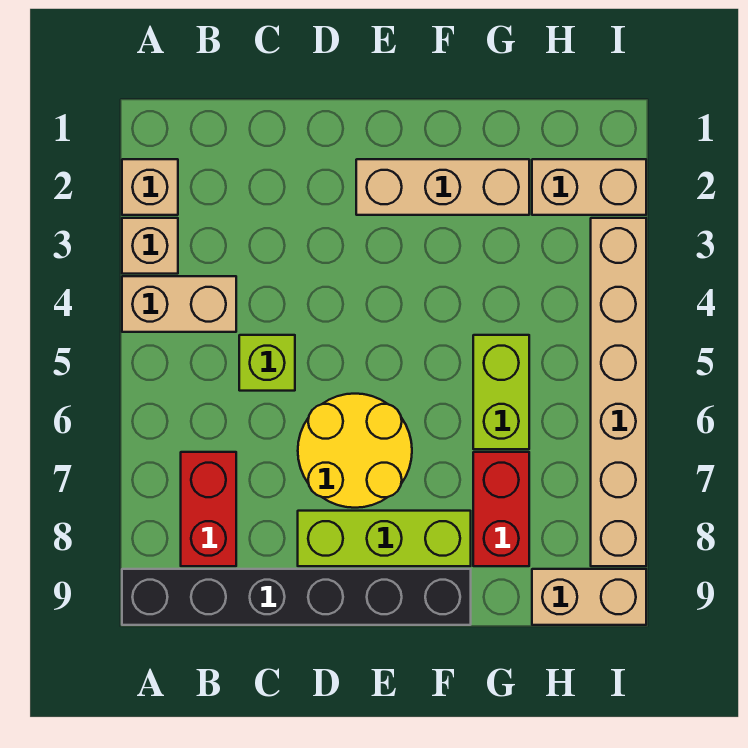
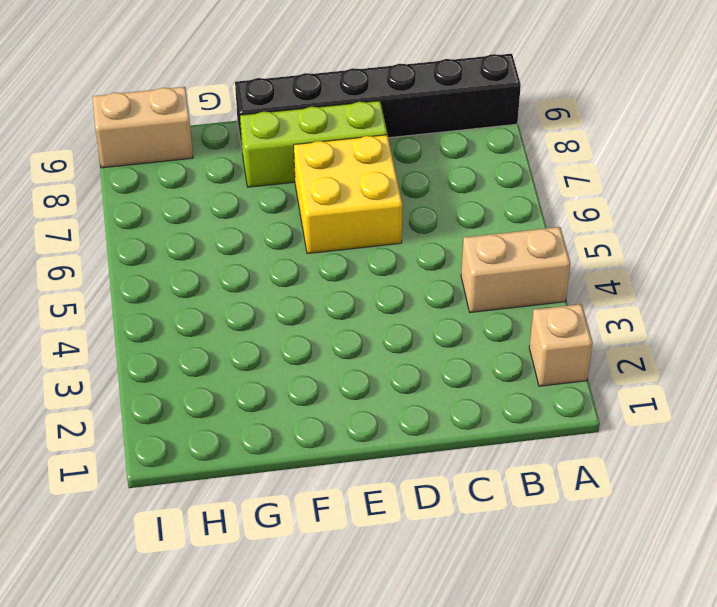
yellow brick D6:E7 level 1 -> yellow round brick D6:E7 level 1
none -> tan brick A3 level 1
none -> red brick B7:B8 level 1
none -> lime brick C5 level 1

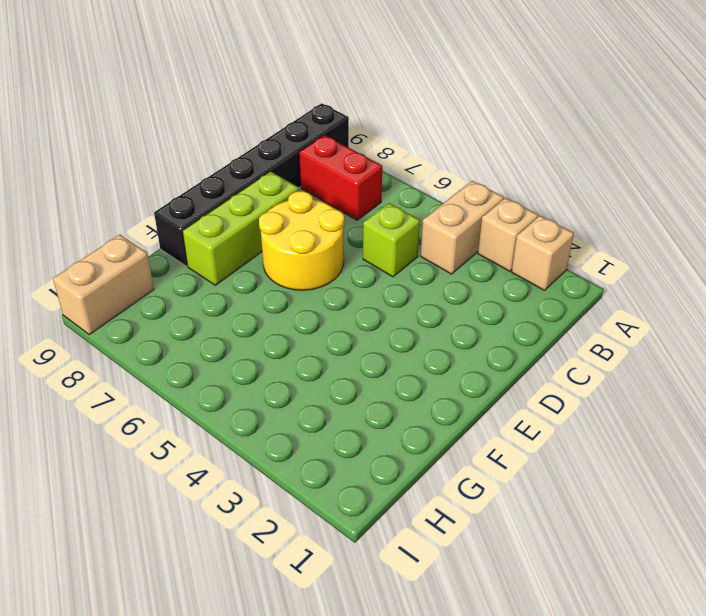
none -> tan brick E2:G2 level 1
none -> lime brick G5:G6 level 1
none -> red brick G7:G8 level 1

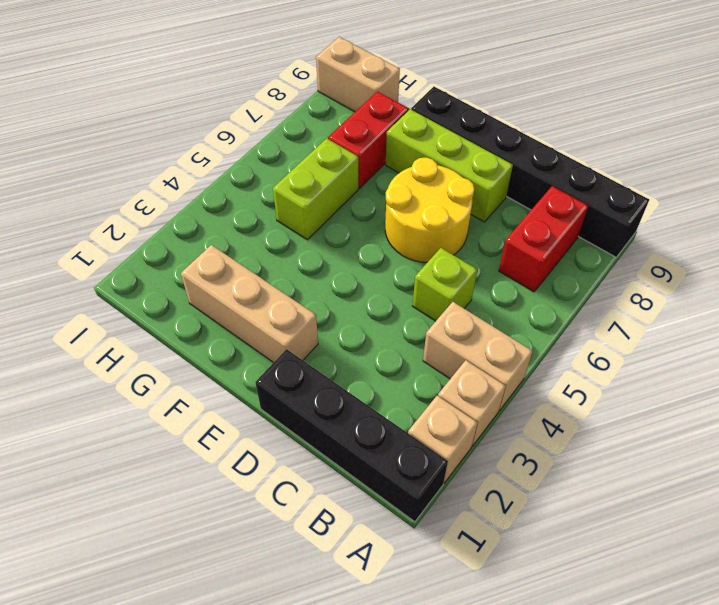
black brick A1:D1 level 1 -> none
none -> tan brick H2:I2 level 1
none -> tan brick I3:I8 level 1

